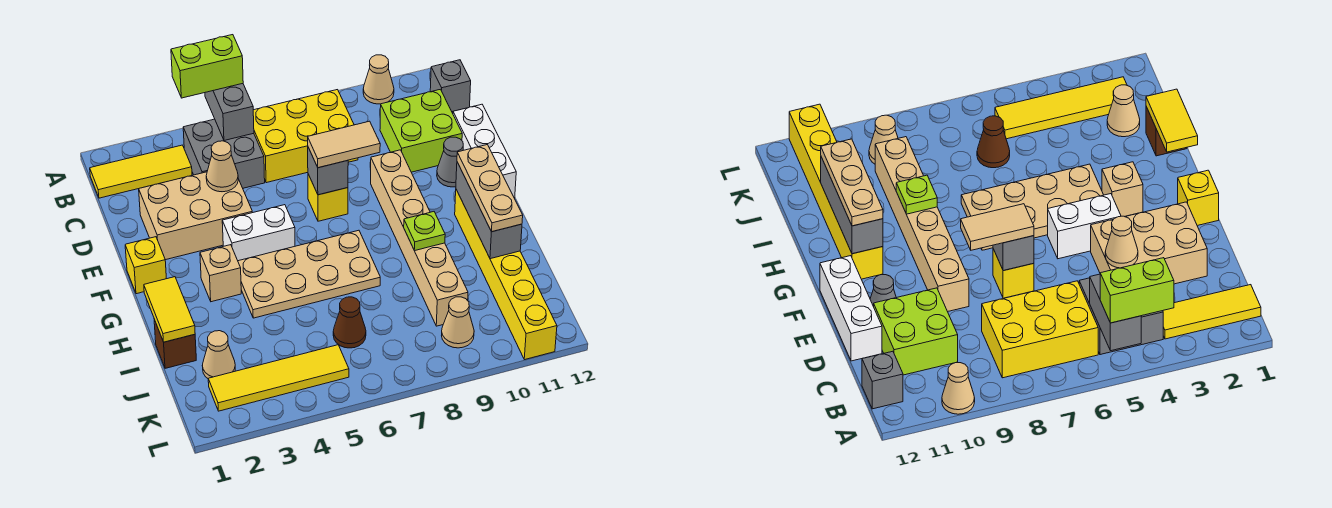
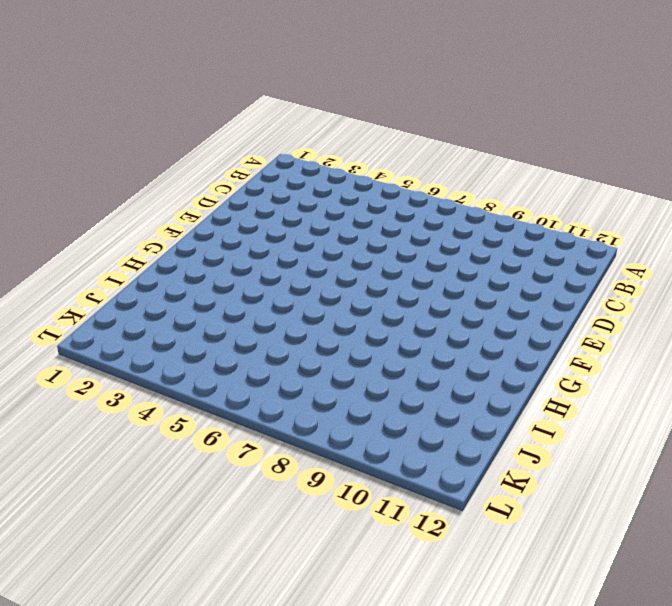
none -> tan cone A10 level 1
none -> yellow tile B1:B3 level 1
none -> grey brick B4:C5 level 1
none -> yellow brick B6:C8 level 1

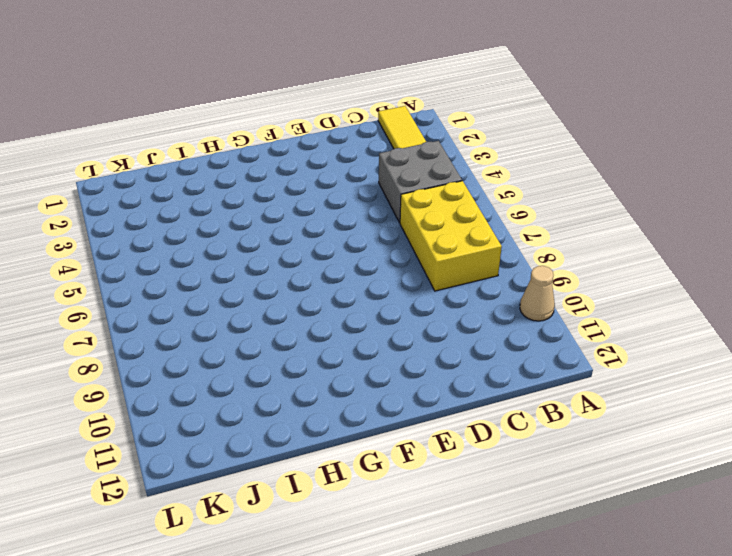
none -> grey brick B12 level 1
none -> lime brick C10:D11 level 1
none -> tan brick D2:E4 level 1
none -> white brick D12:F12 level 1

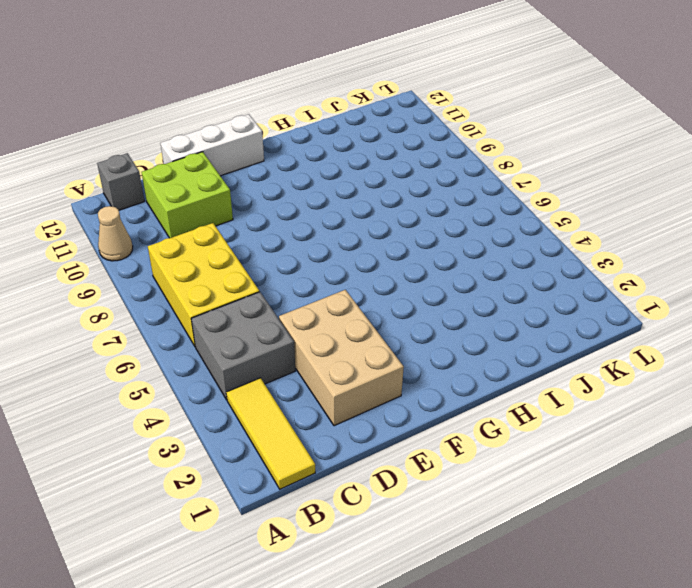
none -> yellow brick E7 level 1
none -> tan brick E9:J9 level 1
none -> grey cone E11 level 1
none -> yellow brick F1 level 1

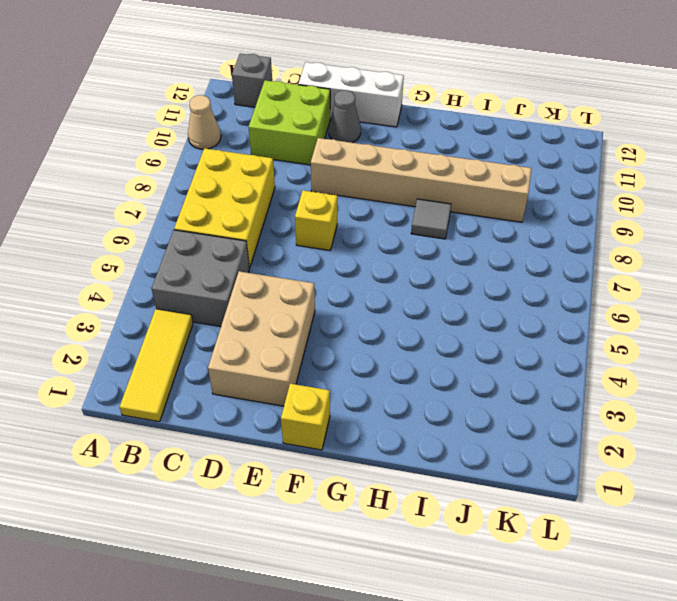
grey tile H8 level 1 -> none
none -> white brick F4:F5 level 1
none -> tan brick G3 level 1
none -> tan plate G4:H7 level 1
none -> yellow brick G11:L11 level 1

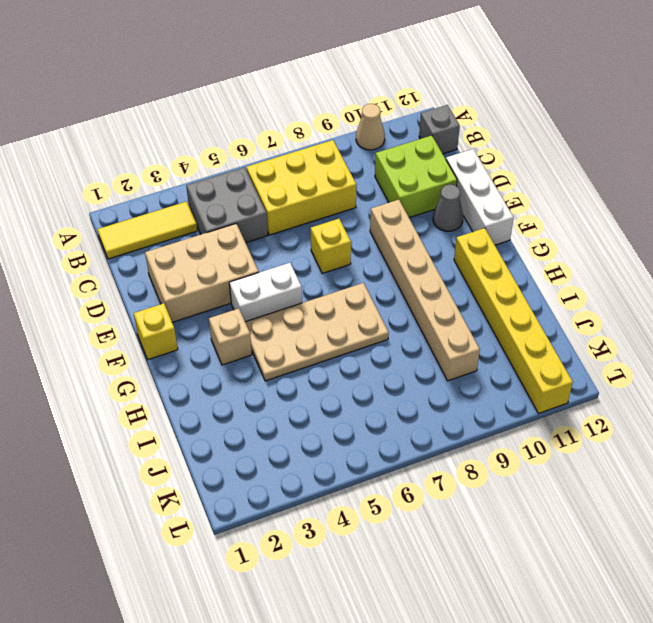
none -> brown brick I1 level 1
none -> tan cone J2 level 1
none -> brown cone J6 level 1
none -> yellow tile K2:K5 level 1

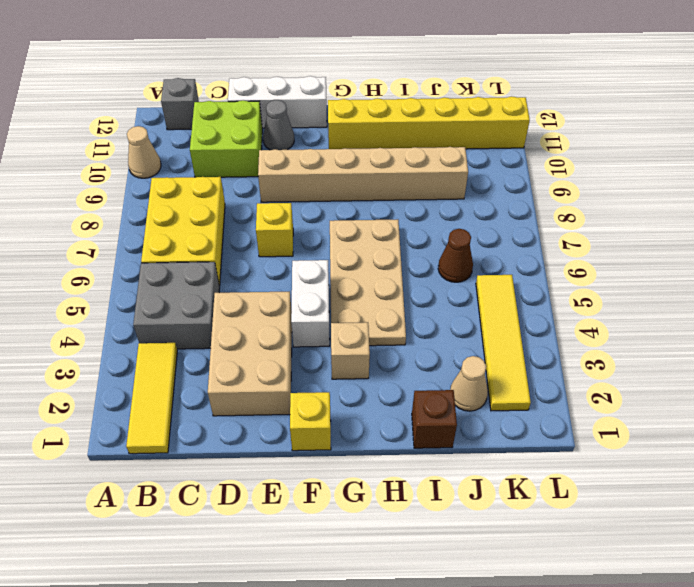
none -> tan cone K9 level 1
none -> grey brick A5:B5 level 2
none -> tan cone D4 level 2
none -> grey brick E7 level 2

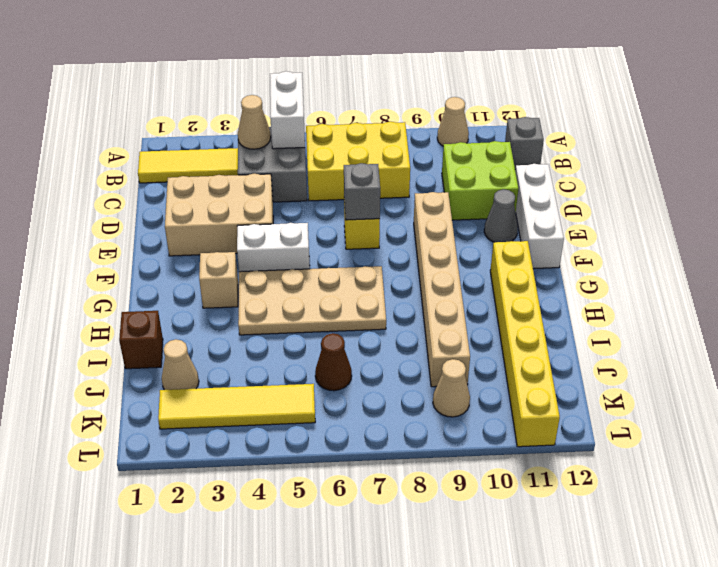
white brick A5:B5 level 2 -> grey brick A5:B5 level 2
tan cone B4 level 2 -> tan cone D4 level 2
none -> yellow brick F1 level 1
none -> grey brick G11:I11 level 2
none -> yellow tile H1:I1 level 2
none -> lime plate H9 level 2

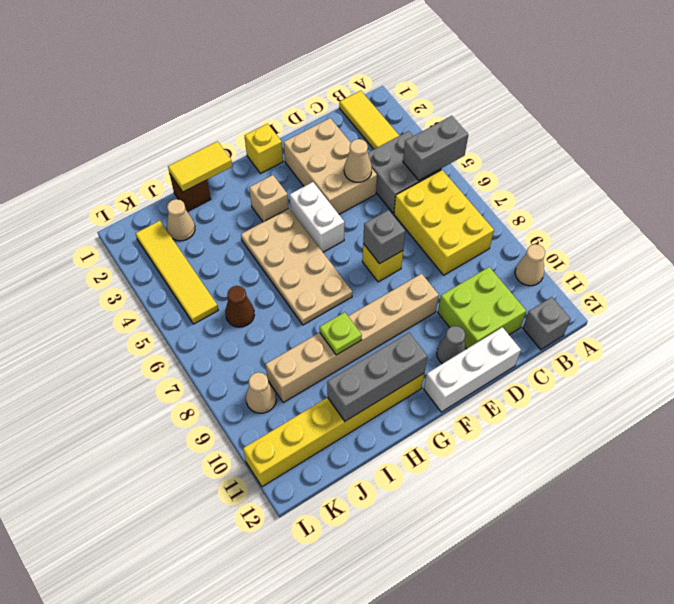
none -> lime brick A4:A5 level 3
none -> tan tile E7:E8 level 3
none -> tan plate G11:I11 level 3

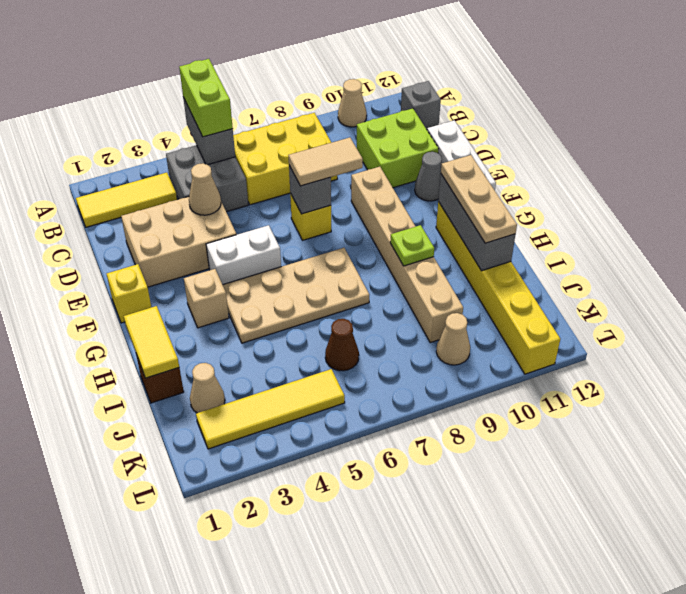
lime brick A5:B5 level 3 -> lime brick A4:A5 level 3

